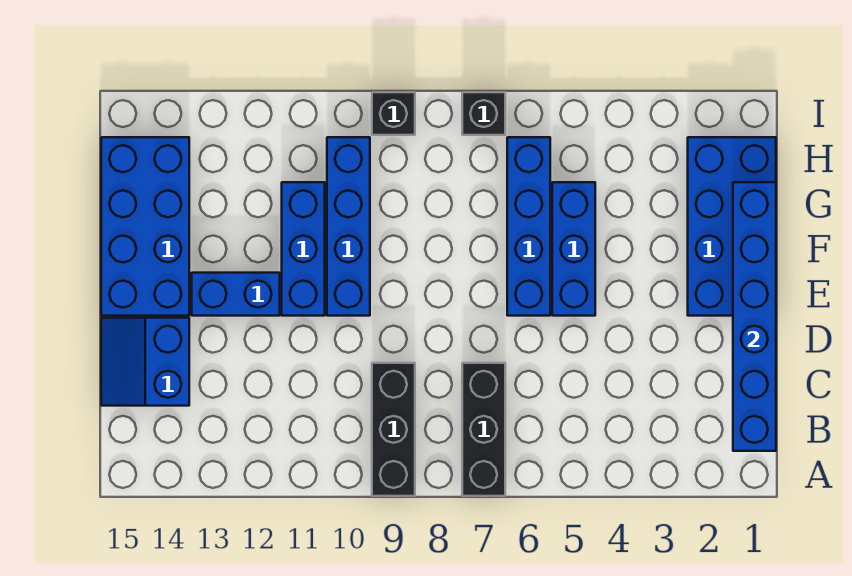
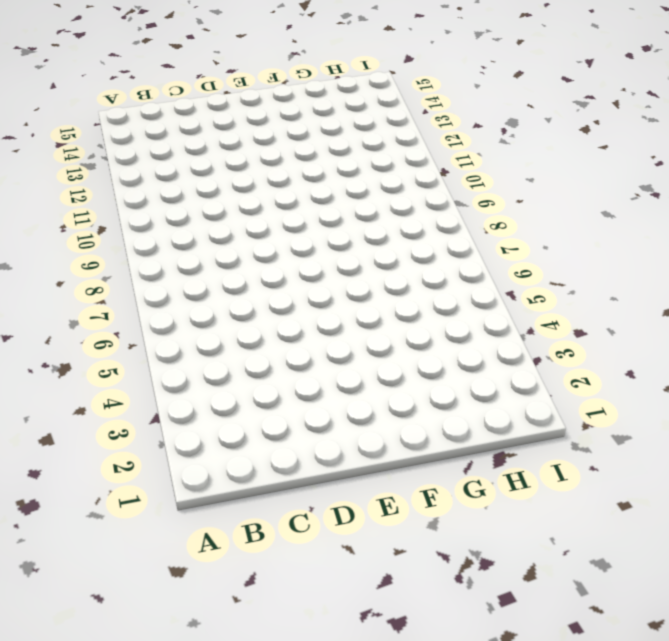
none -> black brick A7:C7 level 1
none -> black brick A9:C9 level 1
none -> blue slope C14:D15 level 1 top 14

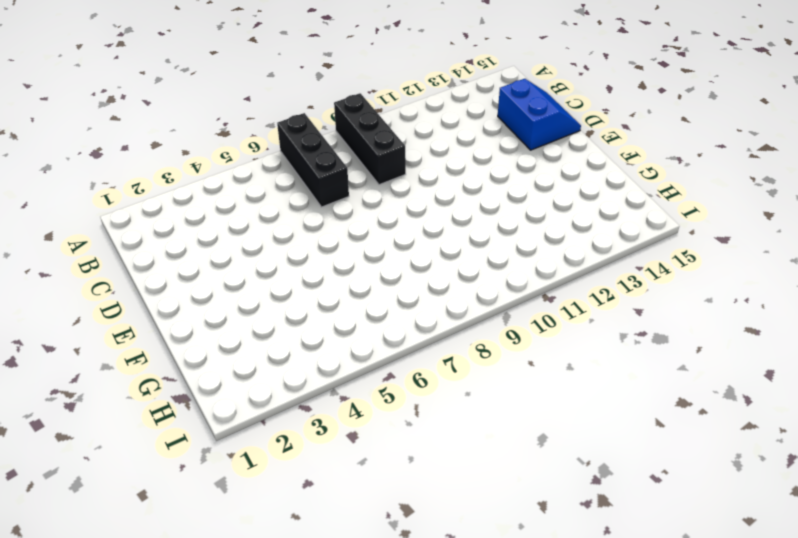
none -> blue brick E1:H2 level 1
none -> blue brick E5:G5 level 1
none -> blue brick E6:H6 level 1

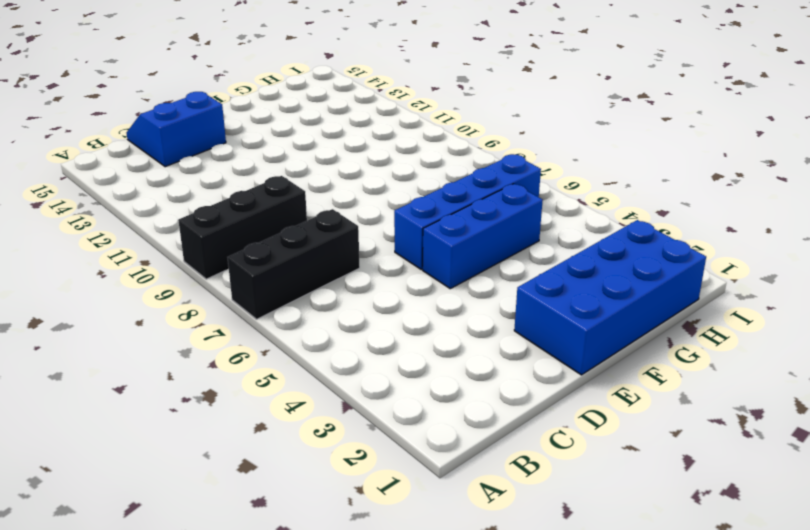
none -> blue brick E10:H10 level 1
none -> blue brick E11:G11 level 1
none -> blue brick E12:E13 level 1

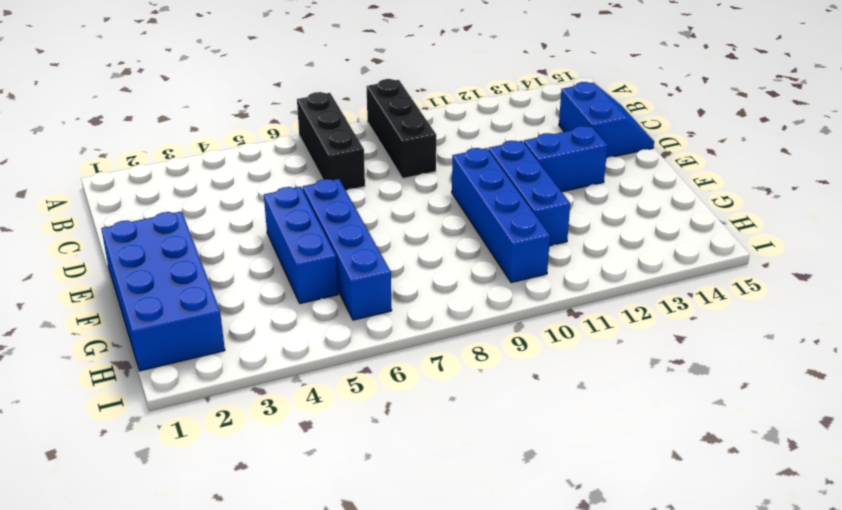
none -> blue brick E14:H15 level 1
none -> black brick I7 level 1
none -> black brick I9 level 1

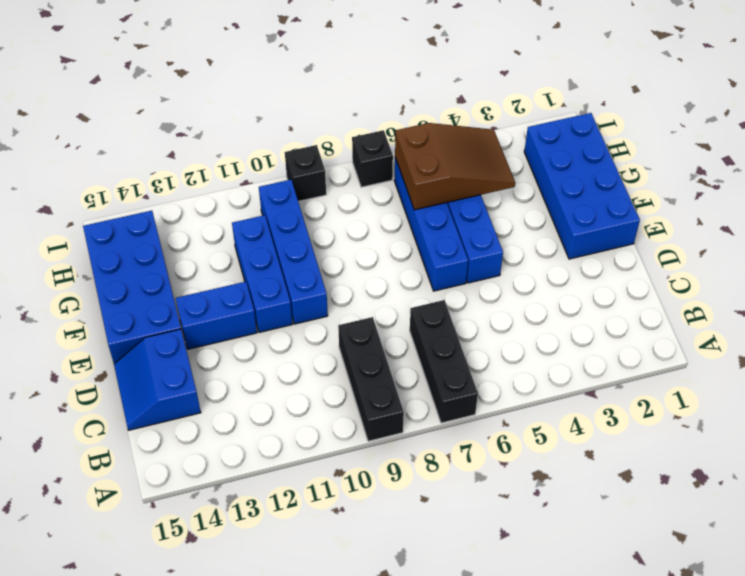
brown slope G4:H6 level 2 top 6 -> none
none -> blue brick B1:G1 level 2

